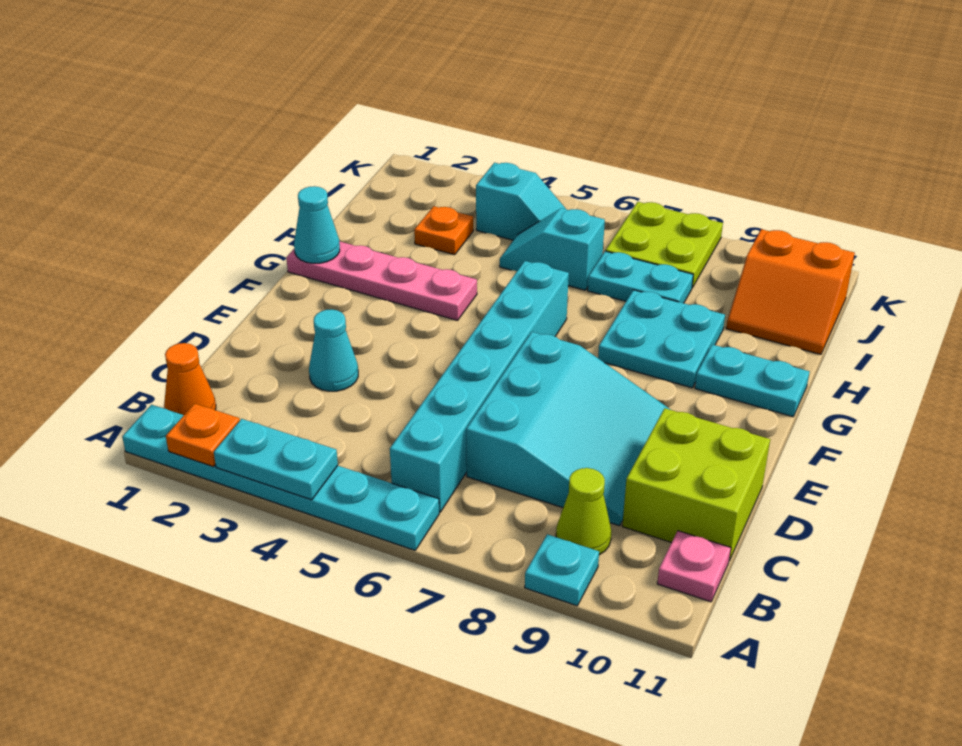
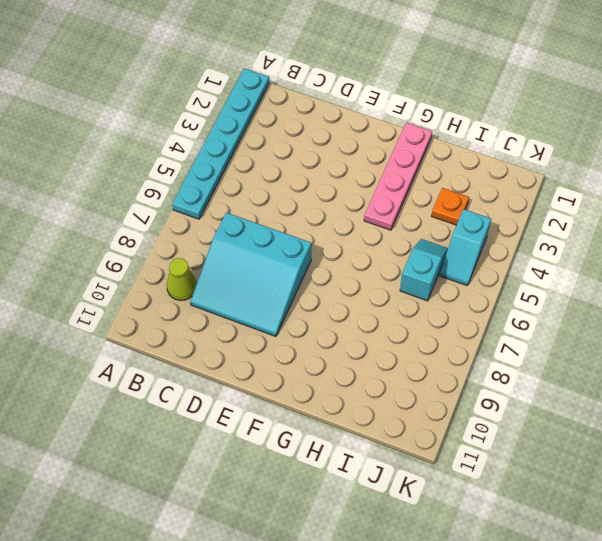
none -> cyan plate A9 level 1
none -> orange cone B1 level 1
none -> cyan brick B6:G6 level 1

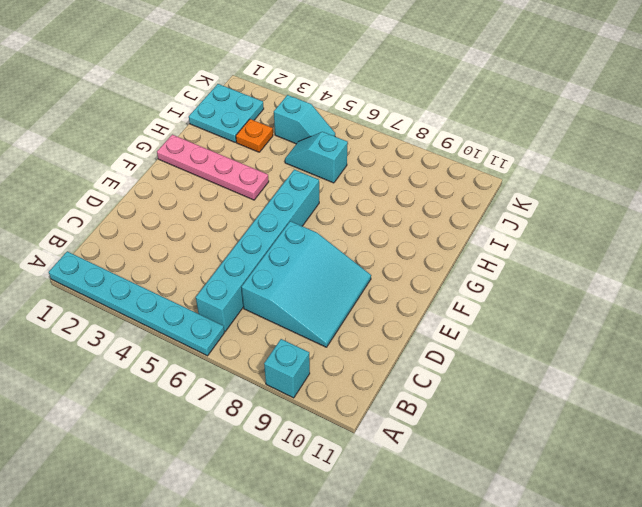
cyan brick A9 level 1 -> cyan plate A9 level 1
cyan plate I1:J2 level 1 -> cyan plate G8:H9 level 1
none -> orange cone B1 level 1
none -> lime cone B9 level 1
none -> pink plate B11 level 1

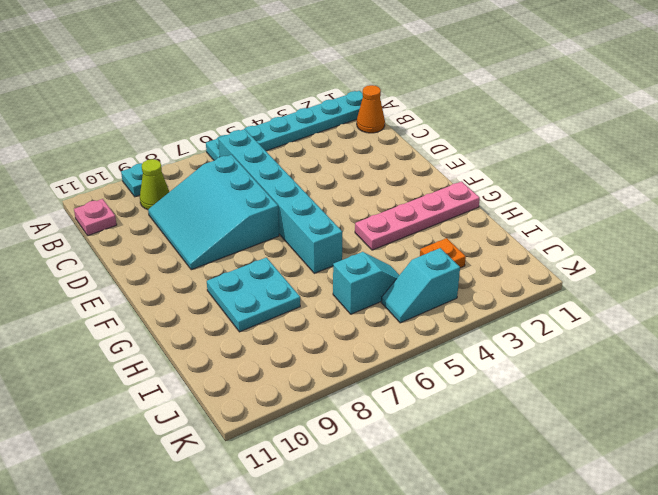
none -> lime brick C10:D11 level 1
none -> cyan cone D3 level 1
none -> cyan plate G10:G11 level 1

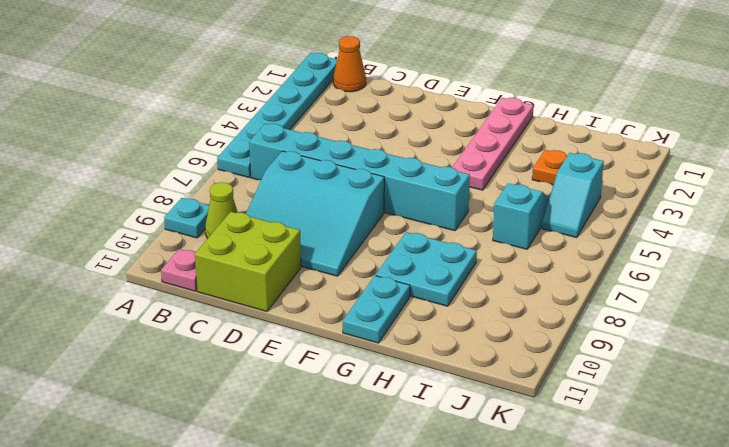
none -> cyan cone D3 level 1
none -> cyan plate I7:I8 level 1
none -> orange slope I10:J11 level 1 top J

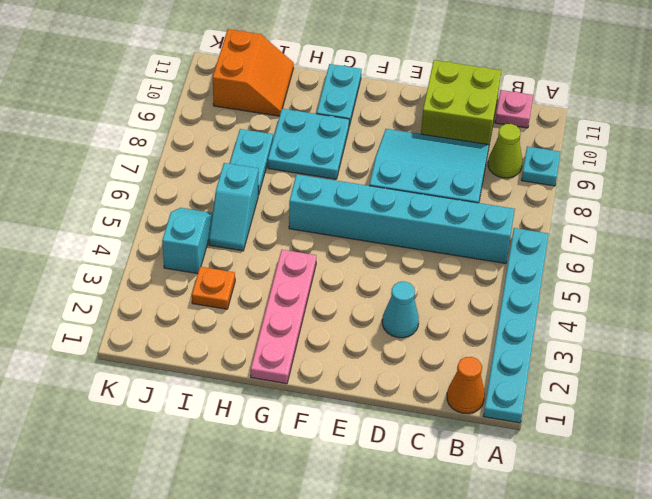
none -> lime plate J7:K8 level 1
none -> orange plate A2 level 2
none -> cyan plate A3:A4 level 2

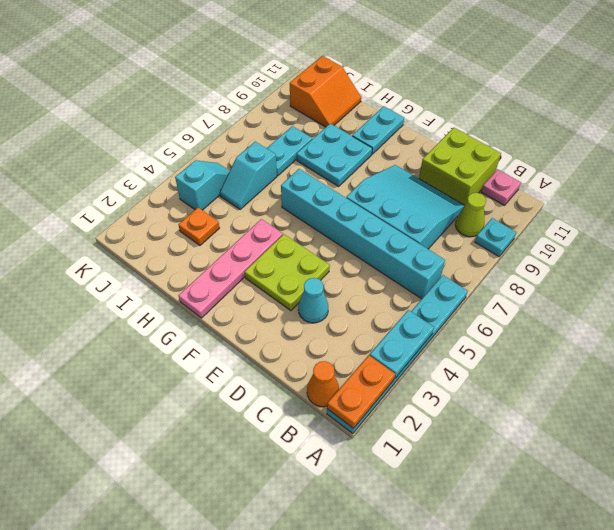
orange plate A1:A2 level 2 -> orange plate A2 level 2
lime plate E3:F4 level 1 -> lime plate J7:K8 level 1
none -> cyan cone G1 level 2

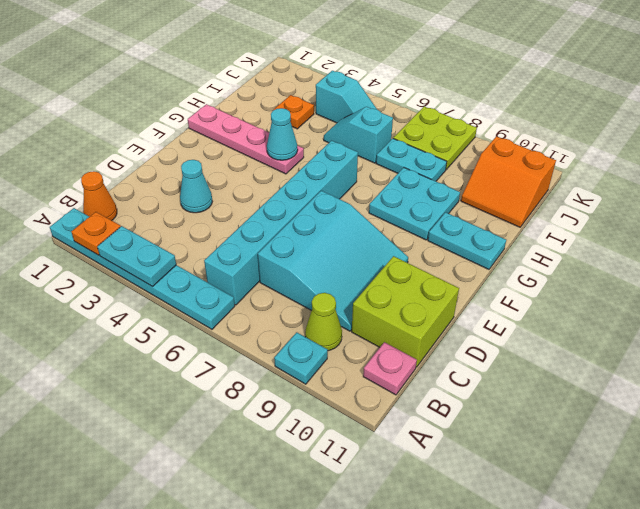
cyan cone G4 level 2 -> cyan cone G1 level 2

